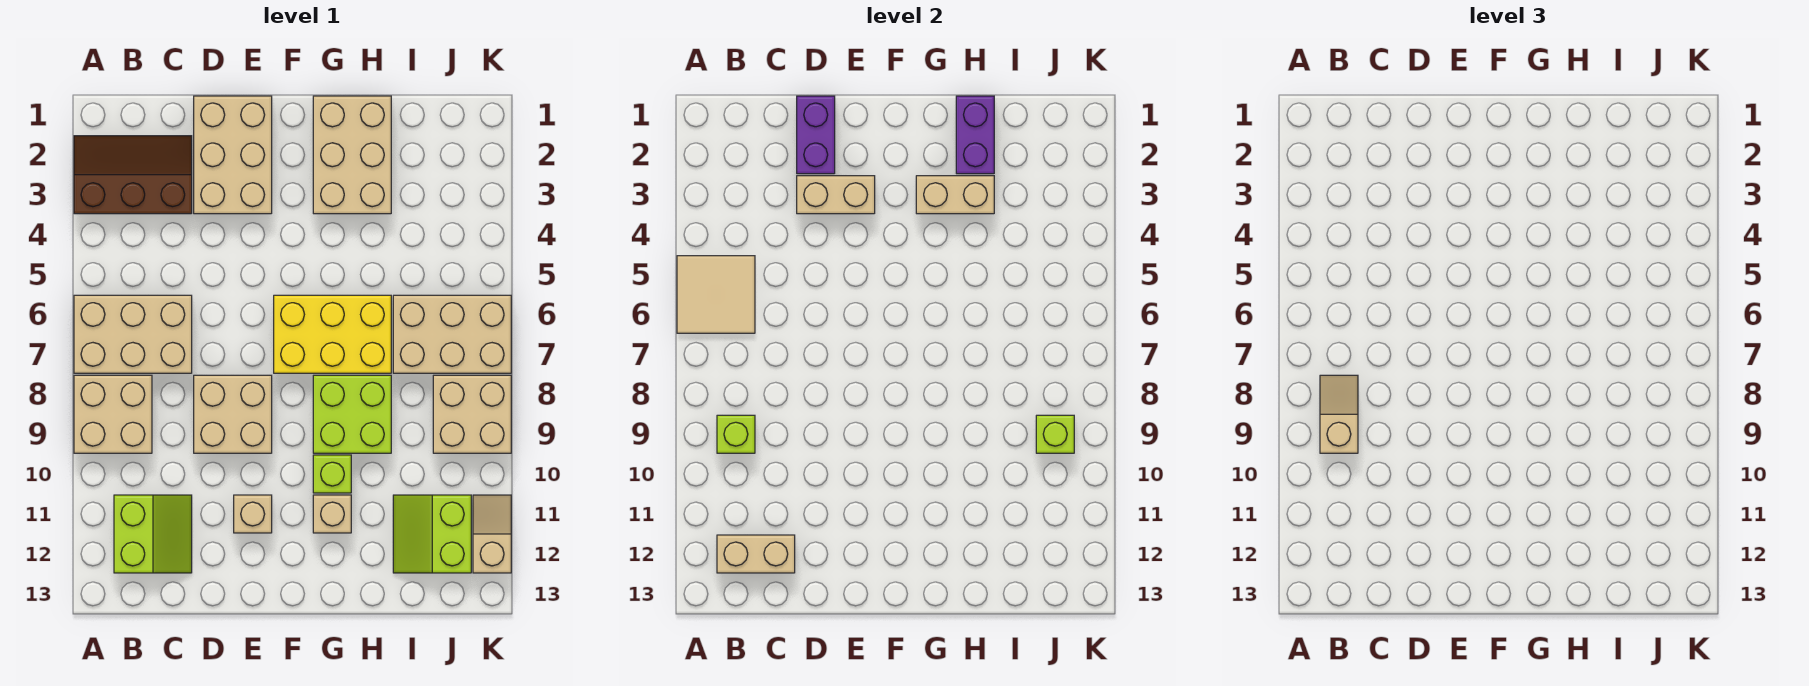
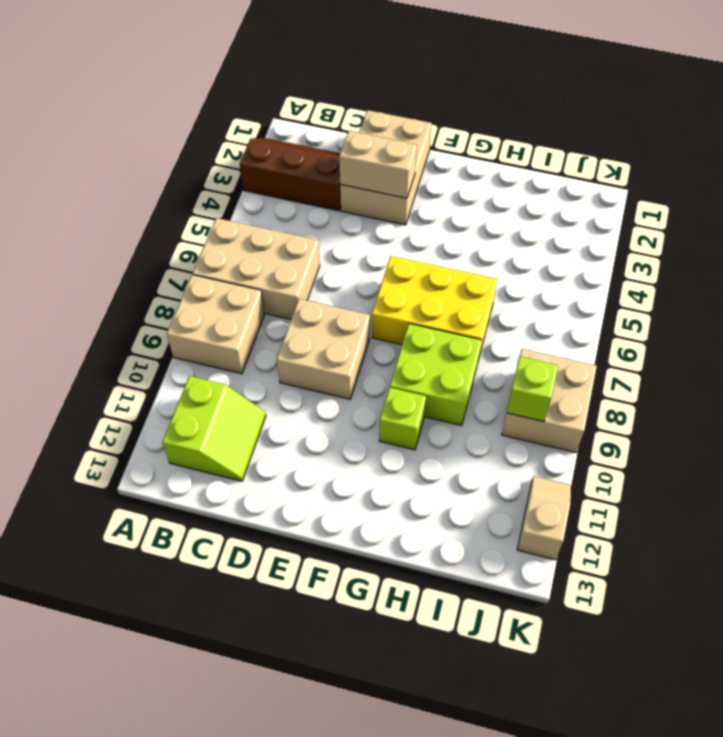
none -> tan brick E11 level 1
none -> tan brick G1:H3 level 1
none -> tan brick G11 level 1

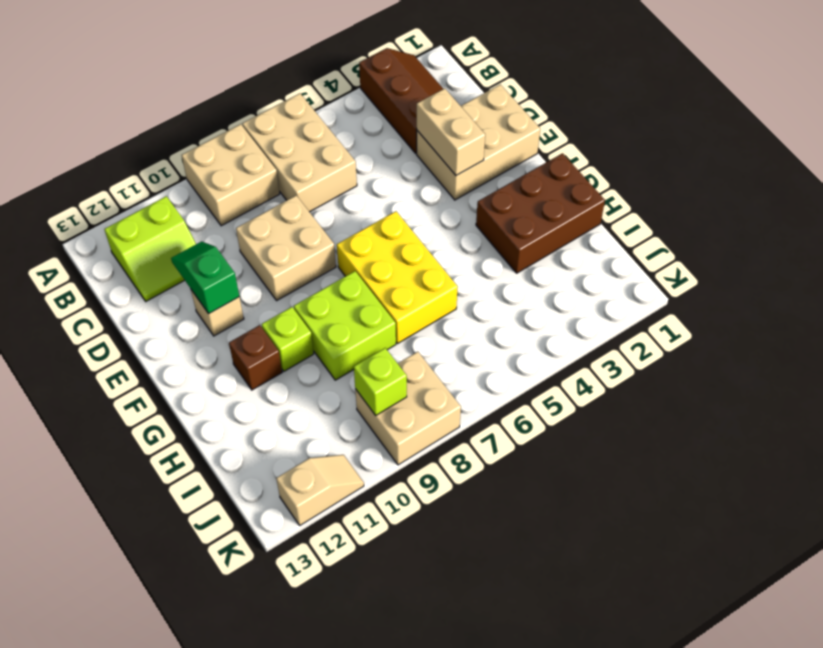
green slope D11:E11 level 2 top E -> none
brown brick G1:H3 level 1 -> tan brick G1:H3 level 1
brown brick G11 level 1 -> tan brick G11 level 1
none -> tan brick I6:K7 level 1
none -> lime slope I11:J12 level 1 top J
none -> tan tile A5:B6 level 2

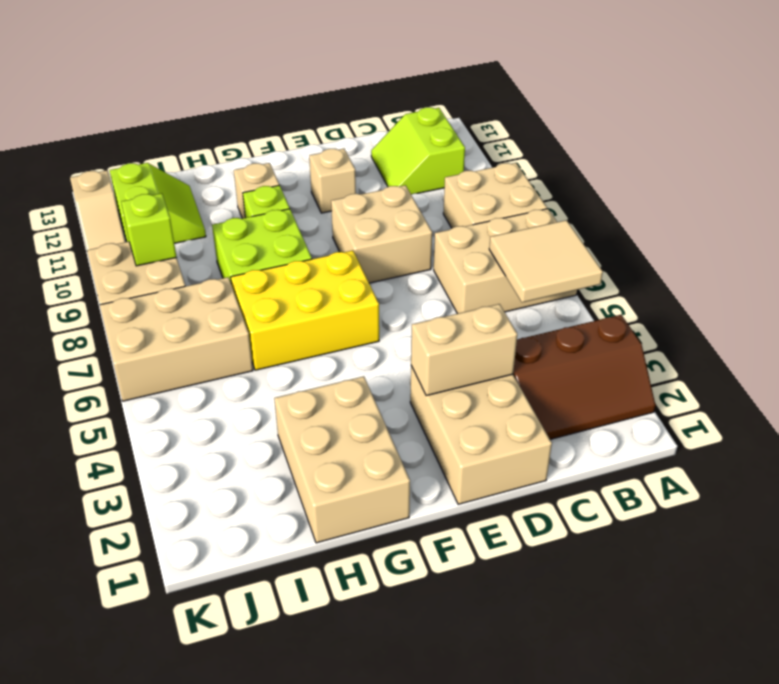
none -> lime brick B9 level 2
none -> tan brick B12:C12 level 2
none -> purple brick D1:D2 level 2

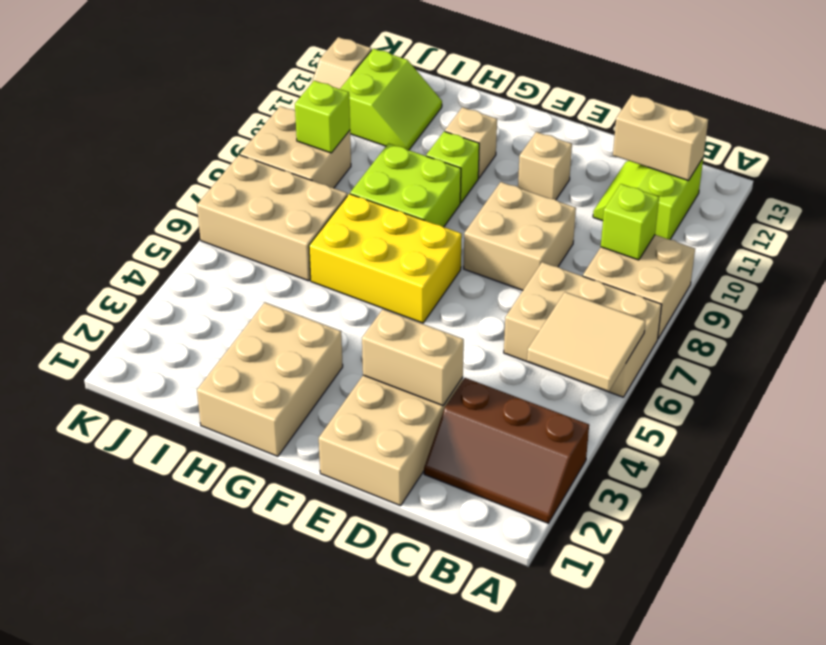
none -> purple brick D1:D2 level 2
none -> tan brick G3:H3 level 2
none -> purple brick H1:H2 level 2

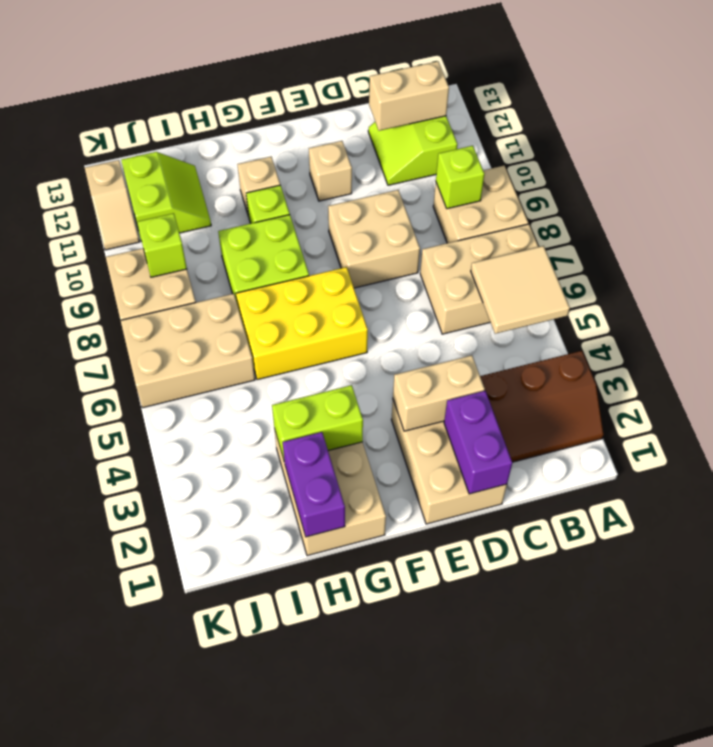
lime brick G3:H3 level 2 -> tan brick G3:H3 level 2
none -> tan slope B8:B9 level 3 top 9

